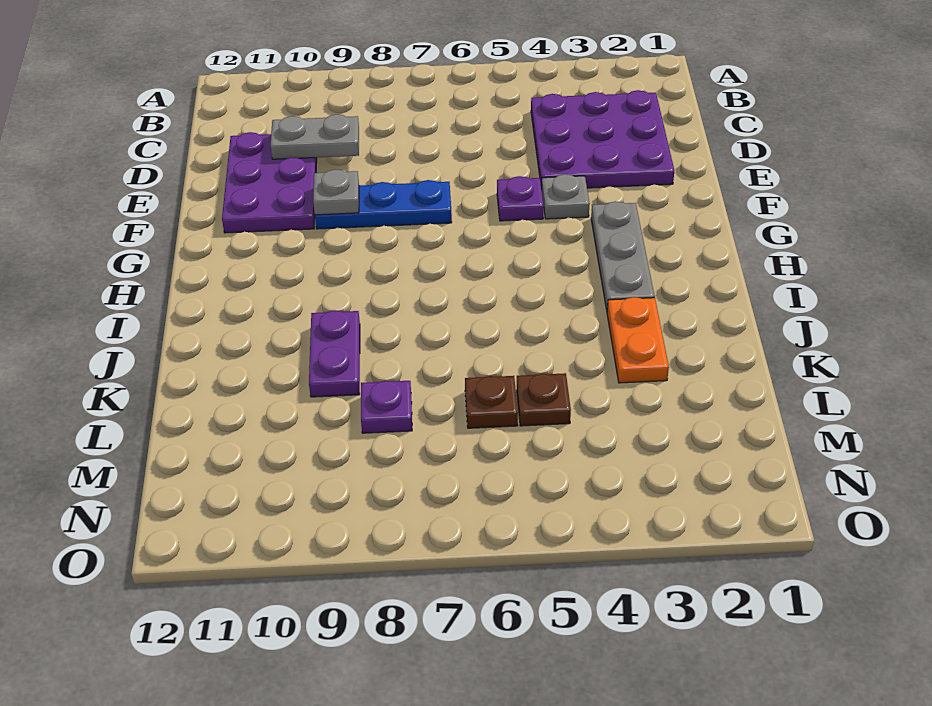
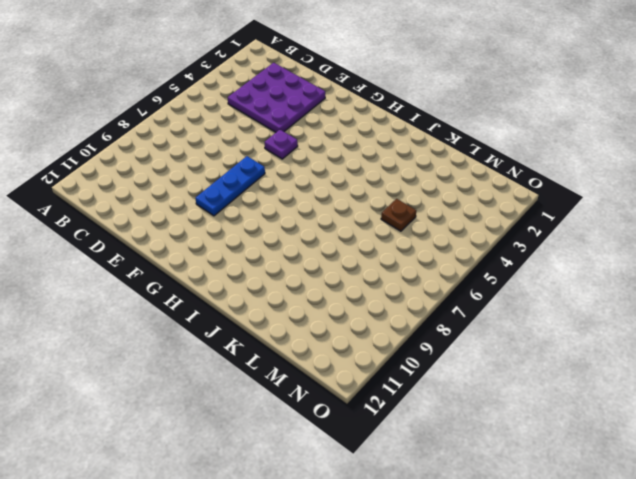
none -> purple plate D10:F11 level 1
none -> grey plate F4 level 1
none -> grey plate G3:I3 level 1

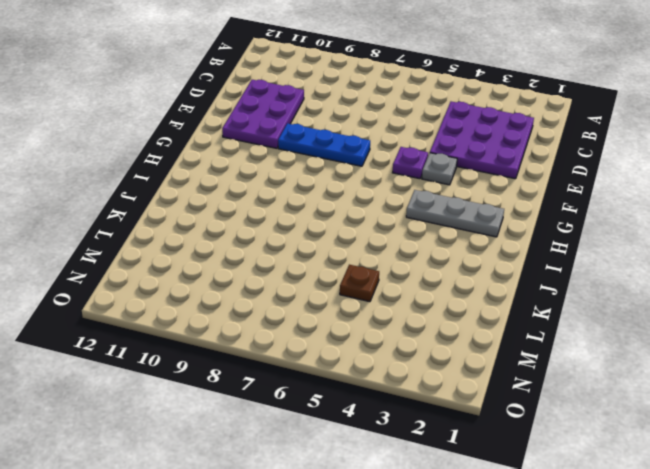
grey plate H2:H4 level 1 -> grey plate G3:I3 level 1
none -> orange plate J3:K3 level 1
none -> purple plate J9:K9 level 1
none -> brown plate L6 level 1

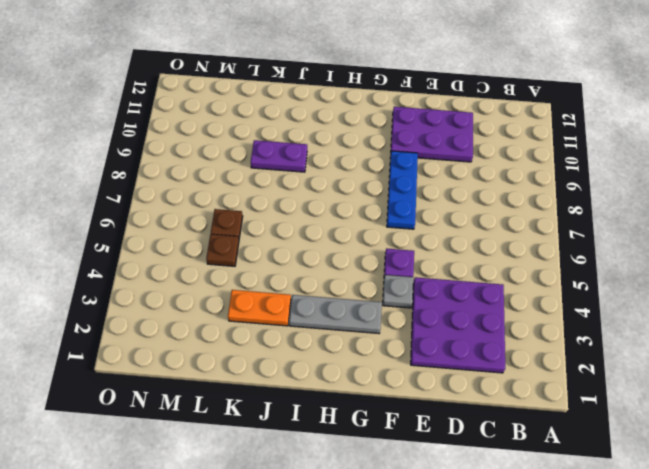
none -> purple plate L8 level 1
none -> grey plate D9:D10 level 2
none -> grey plate F9 level 2

